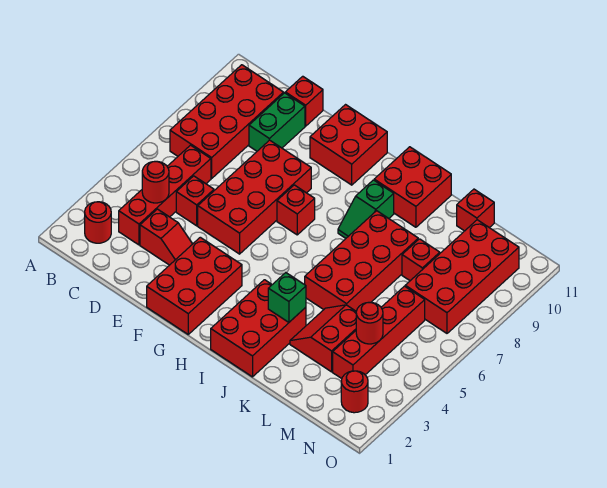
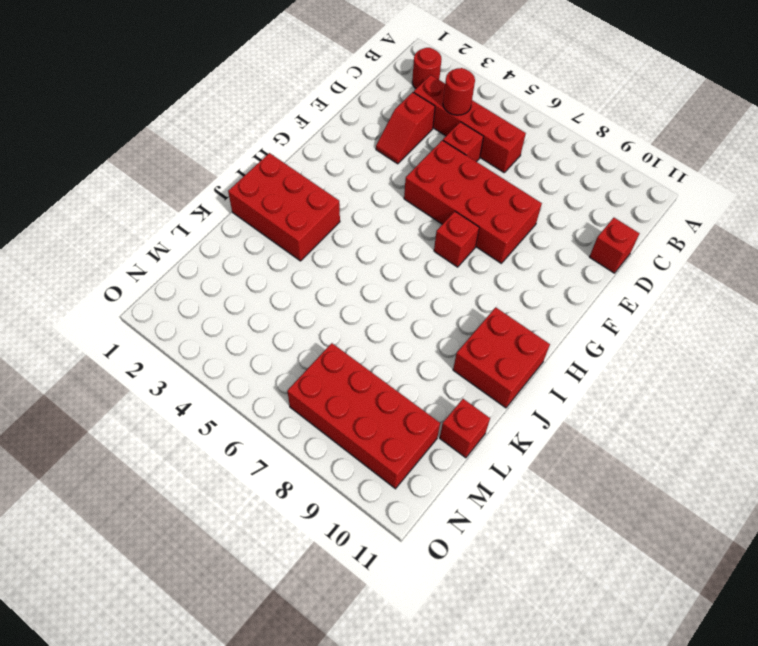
none -> red brick B7:C10 level 1
none -> green brick D9:D10 level 1
none -> red brick F1:G3 level 1

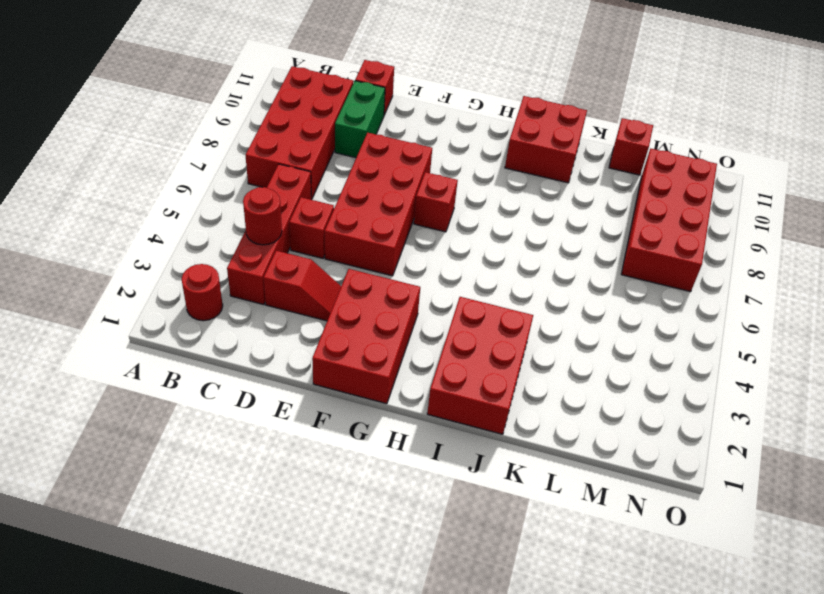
none -> red brick F10:G11 level 1
none -> green slope I8:I9 level 1 top 9
none -> red brick J5:K8 level 1

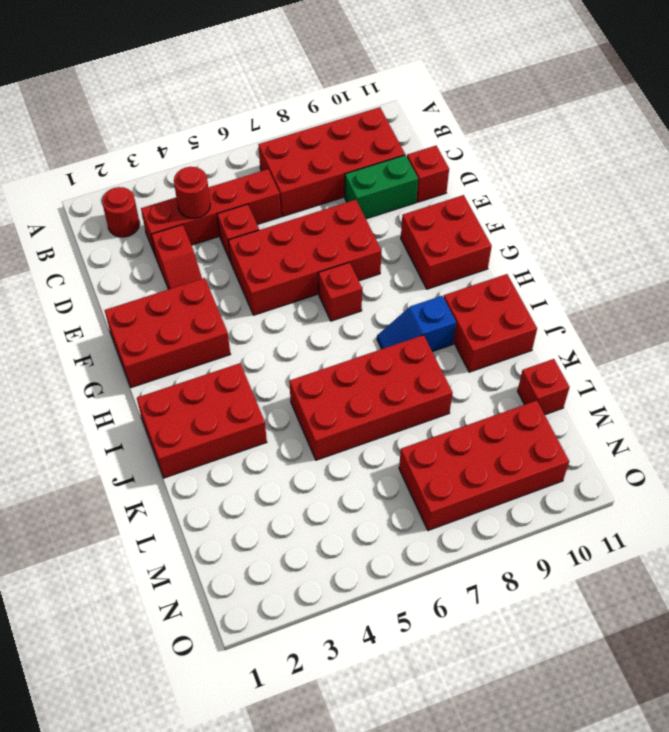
blue slope I8:I9 level 1 top 9 -> green slope I8:I9 level 1 top 9
none -> red slope K3:L4 level 1 top L
none -> red brick L8 level 1
none -> red brick M3:M6 level 1

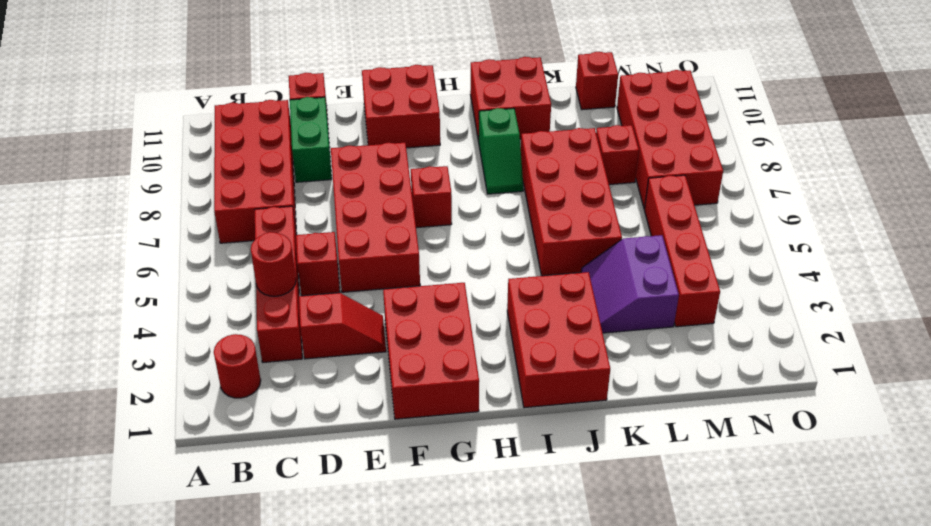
purple slope K3:L4 level 1 top L -> red slope K3:L4 level 1 top L
none -> red round brick N2 level 1
none -> green brick J3 level 2
none -> red round brick M4 level 2

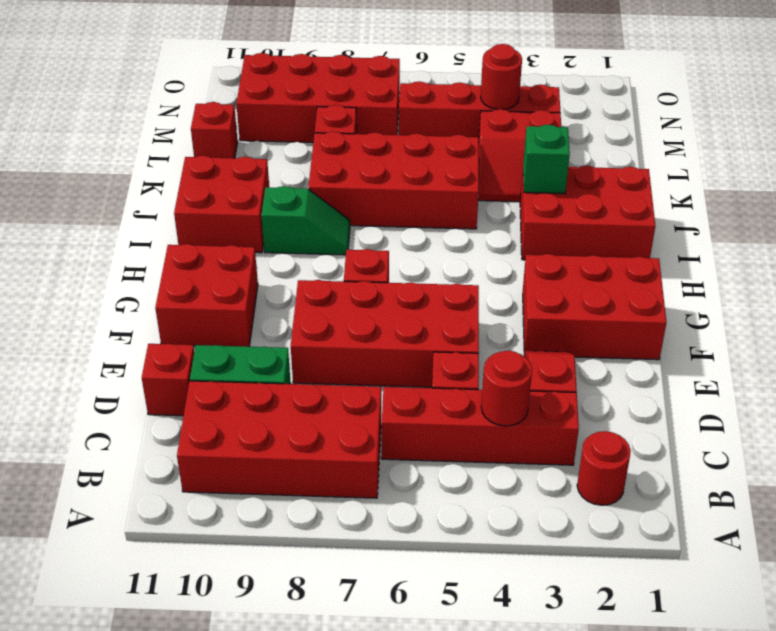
none -> red round brick N2 level 1

